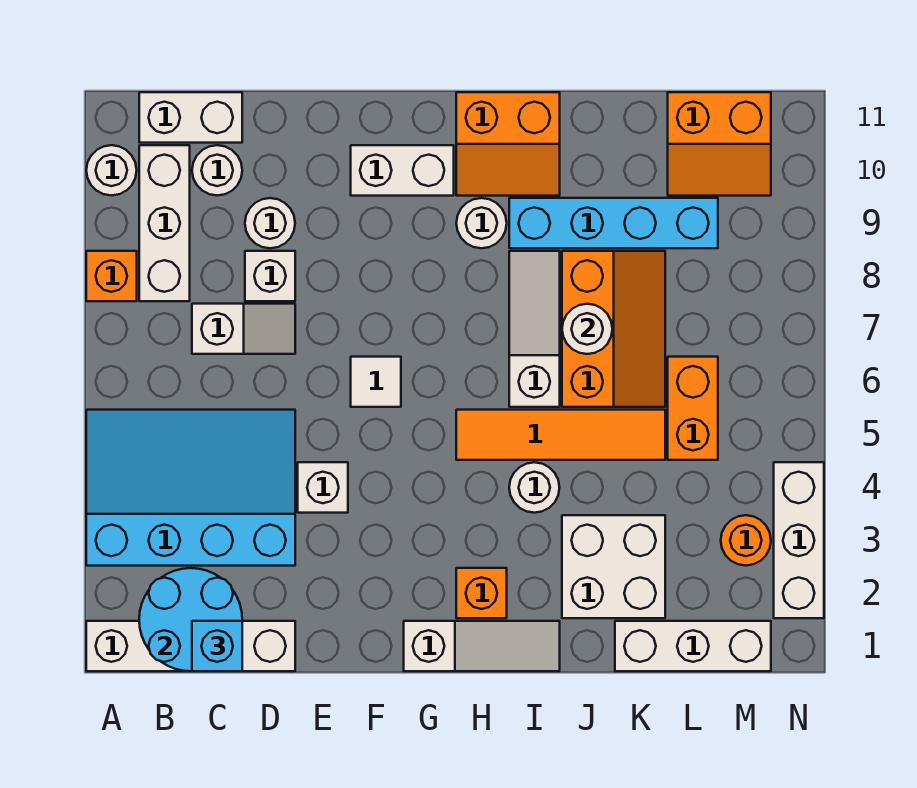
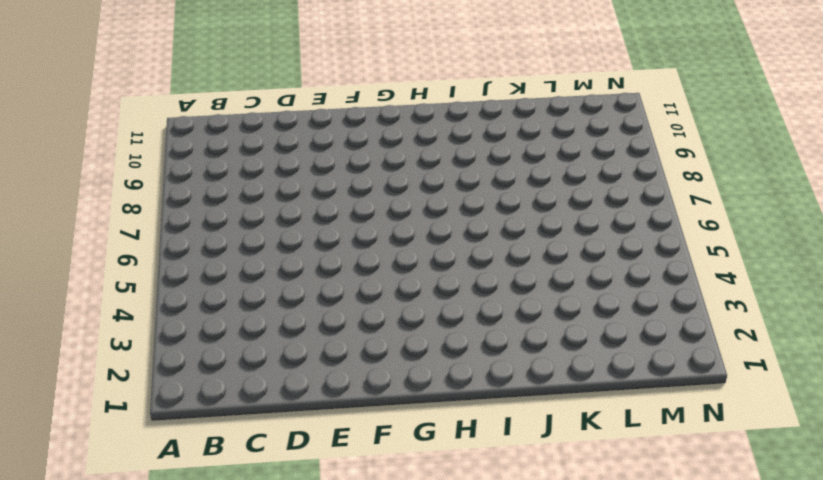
none -> white brick A1:D1 level 1
none -> cyan slope A3:D5 level 1 top 3
none -> orange brick A8 level 1
none -> white round brick A10 level 1

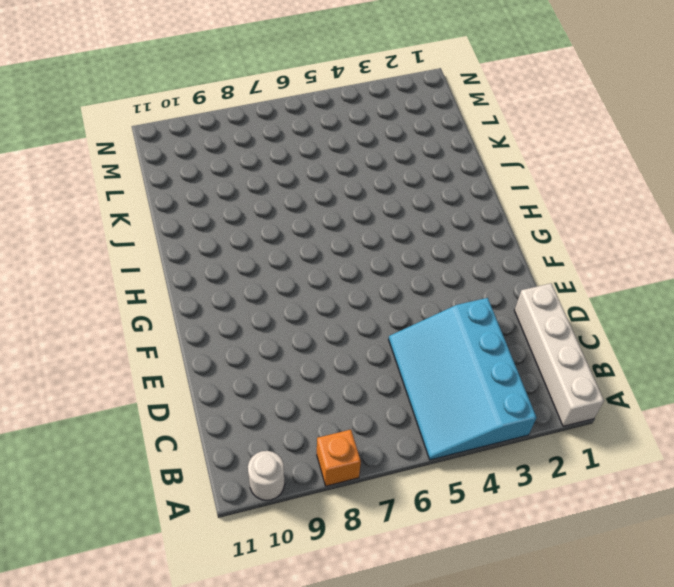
none -> white brick B8:B10 level 1
none -> white brick B11:C11 level 1
none -> white slope C7:D7 level 1 top C
none -> white round brick C10 level 1

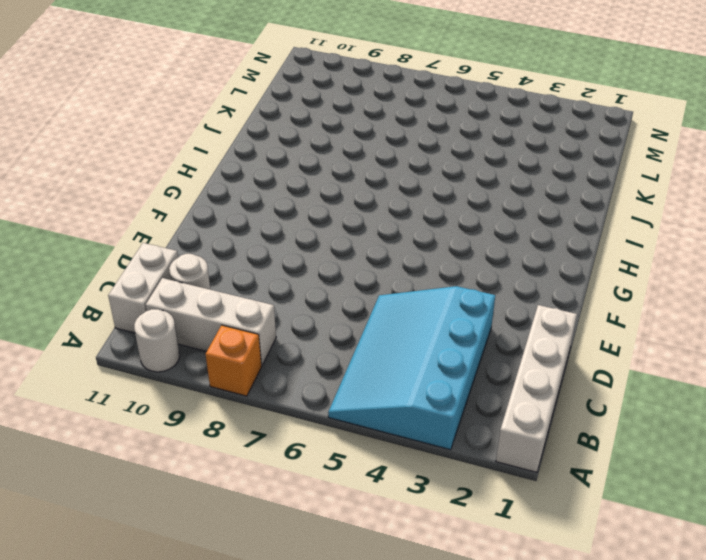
none -> white slope C7:D7 level 1 top C
none -> white brick D8 level 1
none -> white round brick D9 level 1
none -> white brick E4 level 1

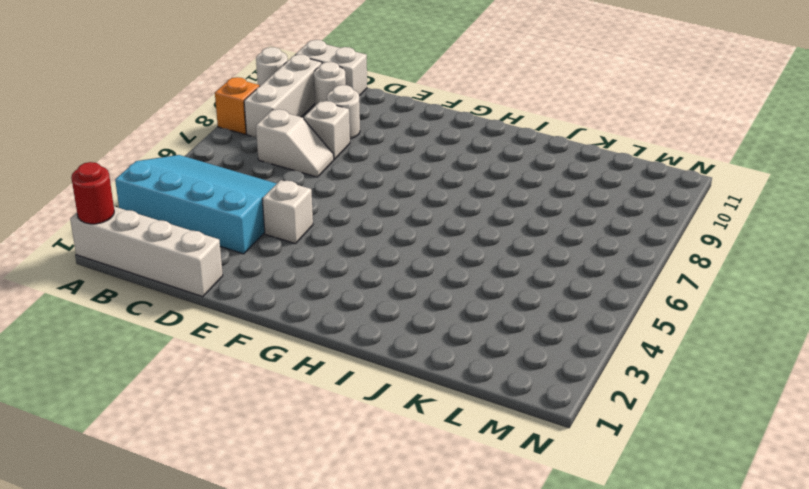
red round brick A1 level 2 -> none
none -> white tile F6 level 1
none -> white brick F10:G10 level 1
none -> white slope G1:I1 level 1 top G
none -> orange brick H2 level 1

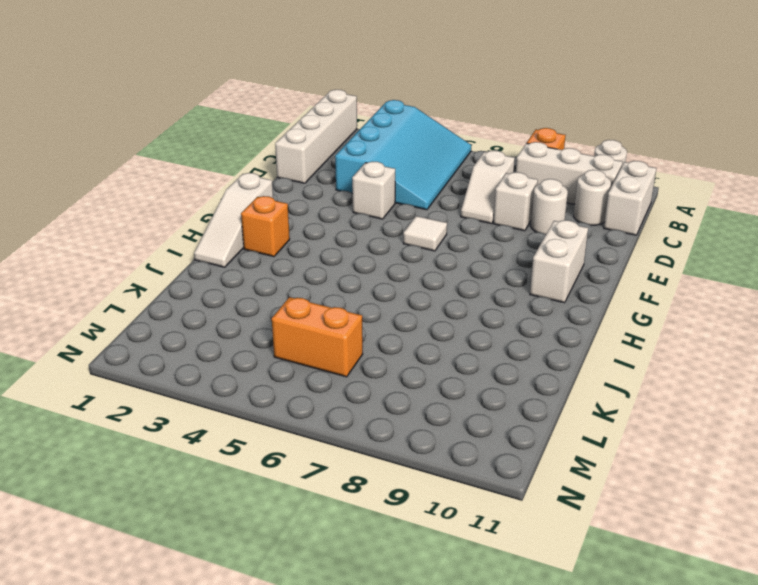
none -> orange tile H5:K5 level 1
none -> white round brick H9 level 1
none -> orange slope H10:I11 level 1 top 11
none -> white round brick I4 level 1

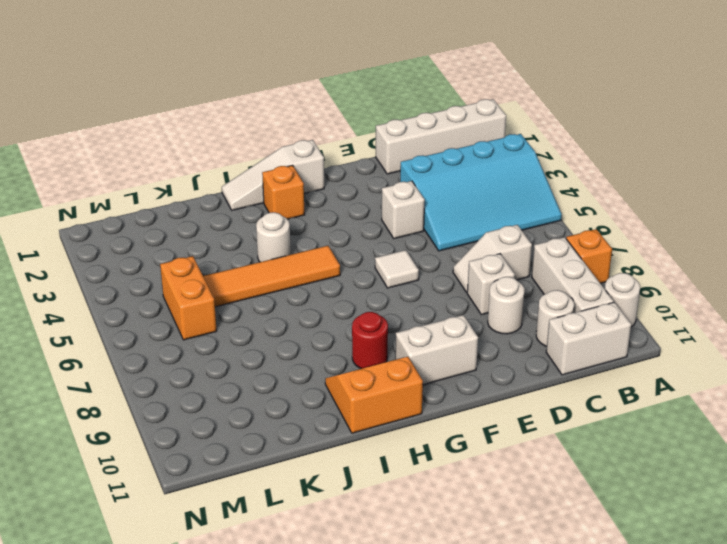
red round brick H9 level 1 -> white round brick H9 level 1
none -> white slope I6:I8 level 1 top 6
none -> cyan brick I9:L9 level 1
none -> white brick J2:K3 level 1
none -> orange slope J6:K8 level 1 top J

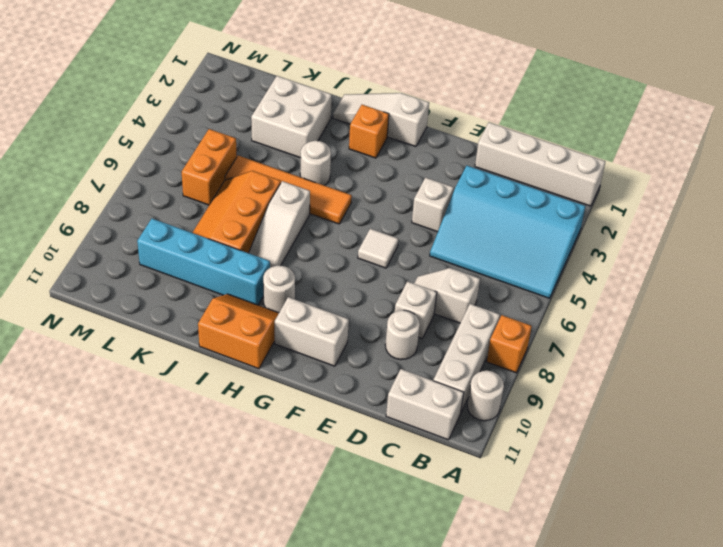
none -> white round brick C10 level 1
none -> white brick K1:M1 level 1
none -> orange slope L10:M11 level 1 top 11
none -> orange round brick M3 level 1

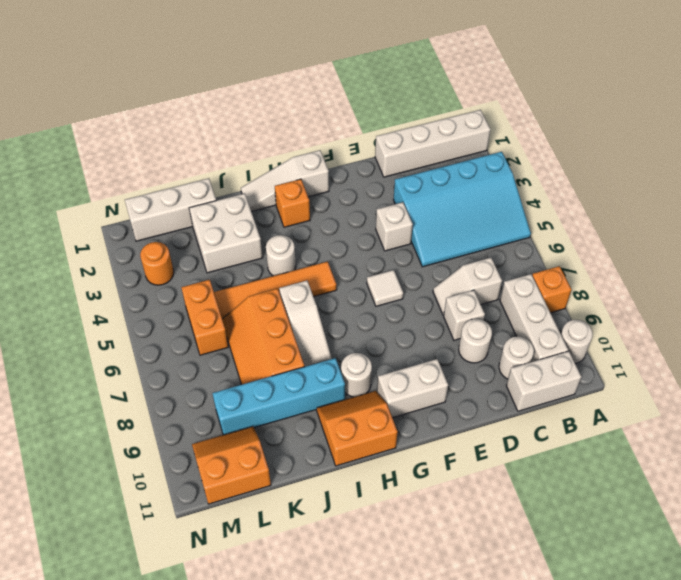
none -> white brick N2:N4 level 1
none -> cyan round brick B1:C2 level 2
none -> white round brick J7 level 2
none -> cyan brick C1 level 3

